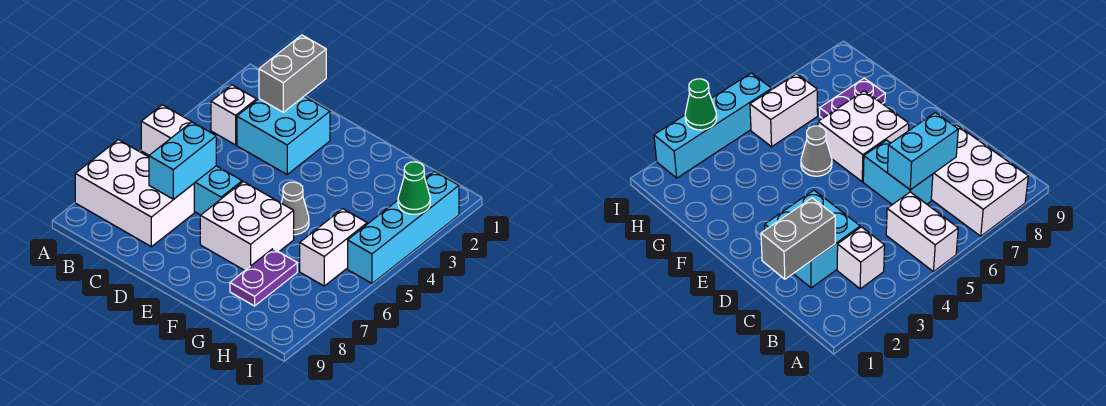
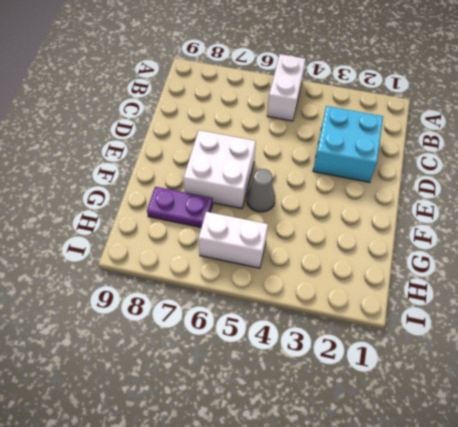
none -> white brick A7:C8 level 1
none -> white brick B3 level 1
none -> cyan brick C6:D6 level 1

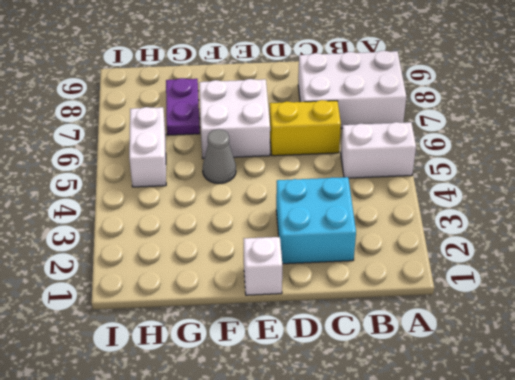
yellow brick C6:D6 level 1 -> cyan brick C6:D6 level 1
white brick E1 level 1 -> white brick B3 level 1
none -> cyan brick I2:I5 level 1
none -> grey brick C1:C2 level 2
none -> cyan brick C6:C7 level 2

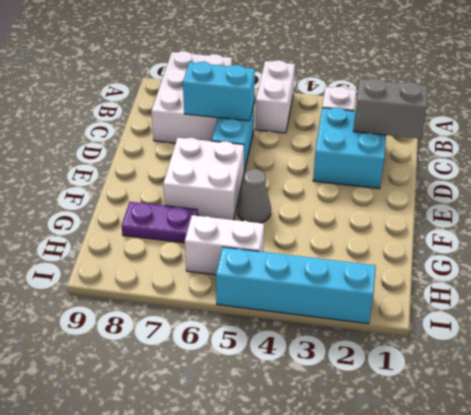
none -> green cone I3 level 2

